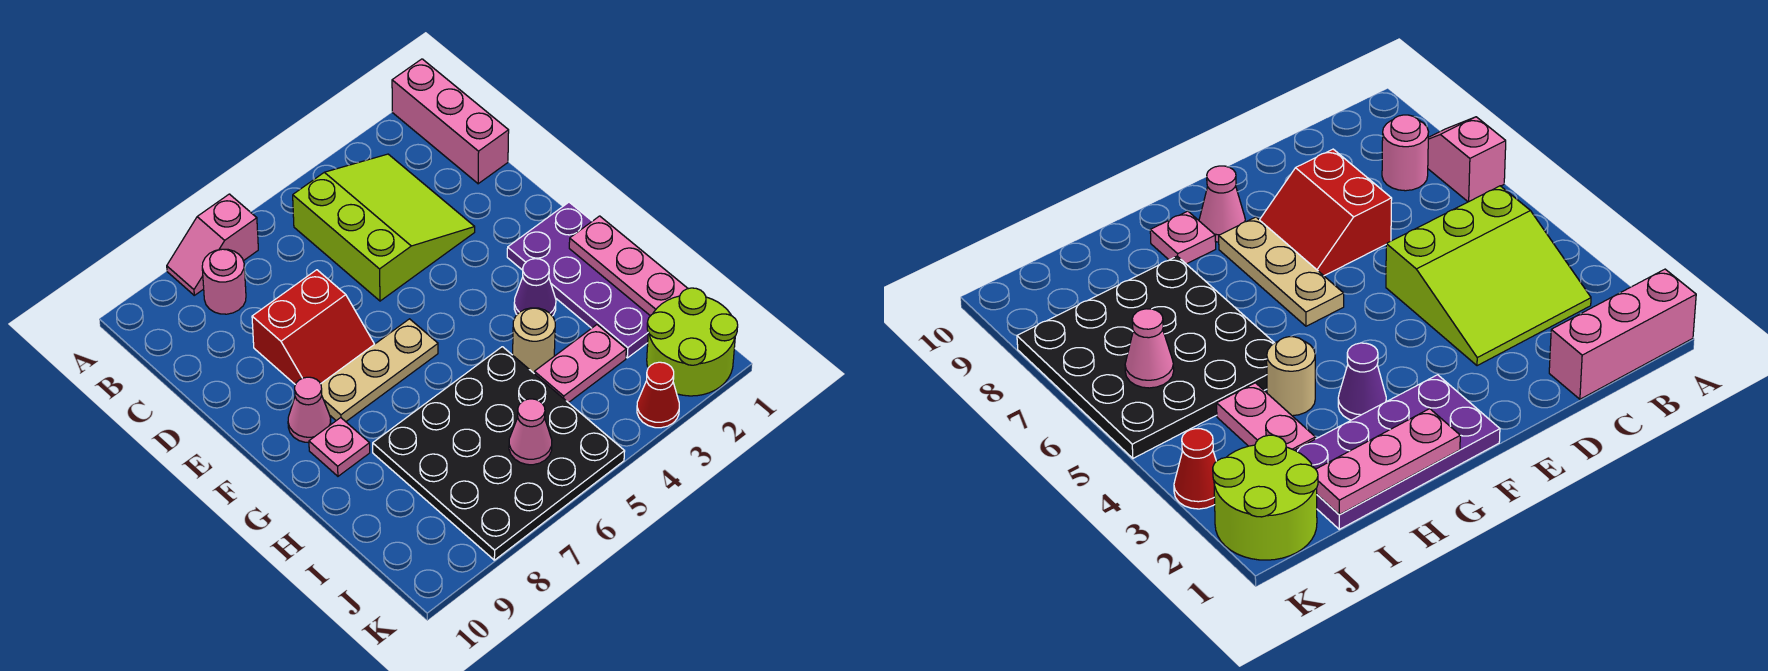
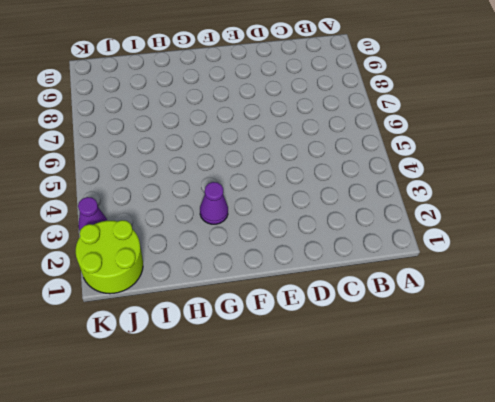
purple cone K3 level 1 -> red cone K3 level 1
none -> pink brick A1:C1 level 1
none -> pink slope A7:A8 level 1 top 7
none -> lime slope B3:D5 level 1 top 5

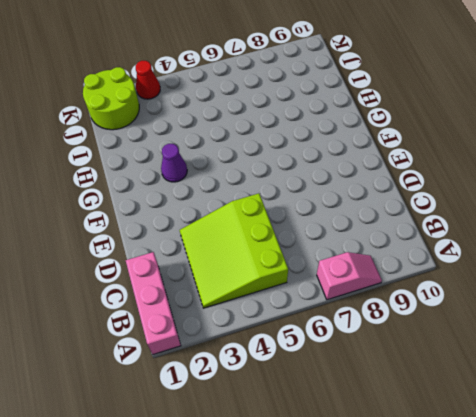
none -> pink round brick B8 level 1
none -> red slope D7:E8 level 1 top D
none -> purple plate F1:I2 level 1

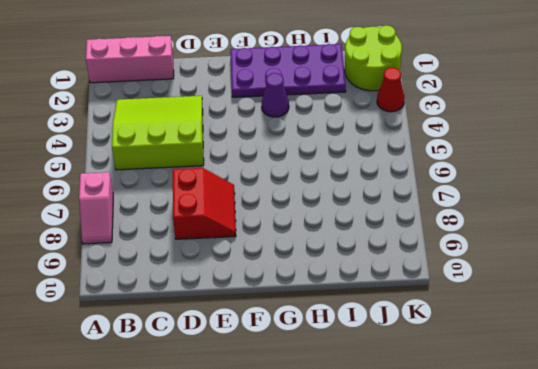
none -> pink round brick B8 level 1
none -> tan plate F6:F8 level 1
none -> pink cone F9 level 1

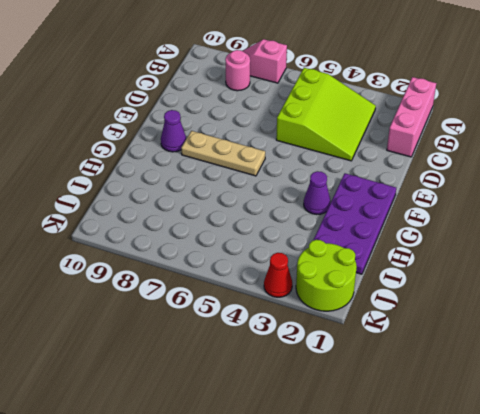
purple cone F9 level 1 -> pink cone F9 level 1
none -> red slope D7:E8 level 1 top D
none -> pink plate G9 level 1
none -> tan round brick H4 level 1

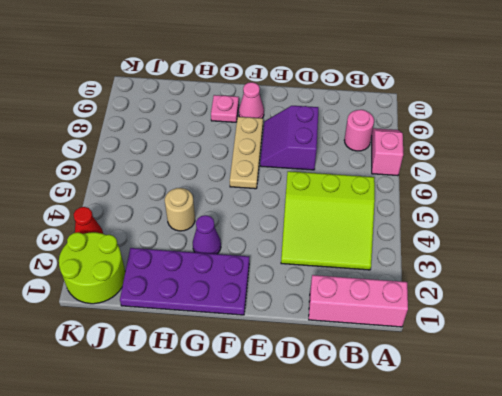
purple slope D7:E8 level 1 top D -> red slope D7:E8 level 1 top D
none -> black plate H5:K8 level 1
none -> pink plate I3:I4 level 1
none -> pink plate G1:I1 level 2

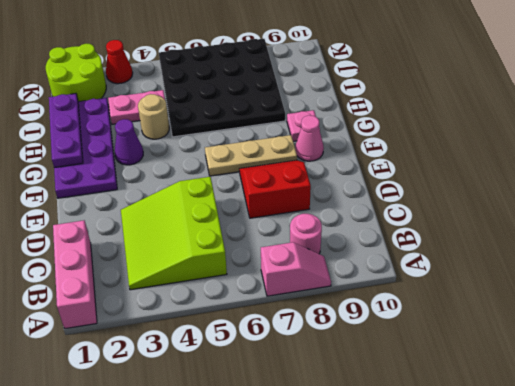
purple plate G1:I1 level 2 -> pink plate G1:I1 level 2
none -> pink cone J6 level 2

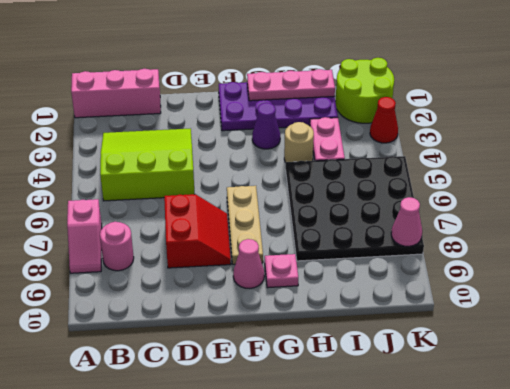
pink cone K8 level 2 -> pink cone J6 level 2

